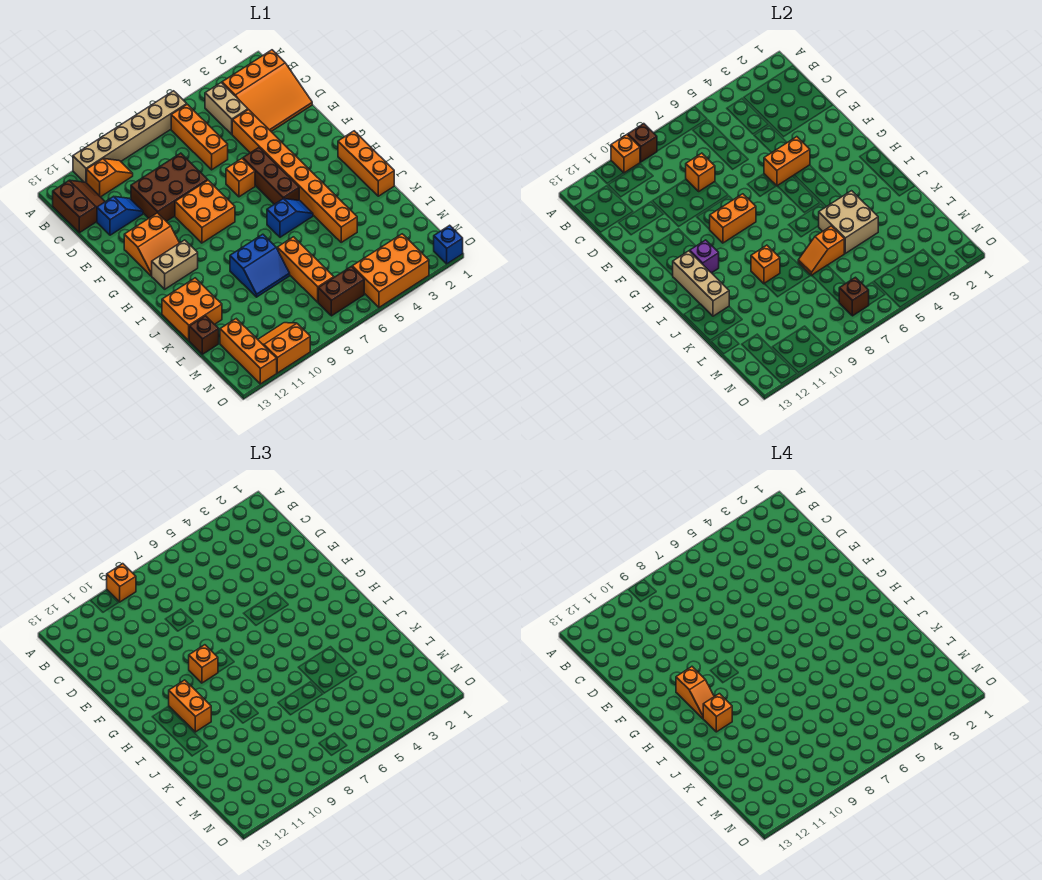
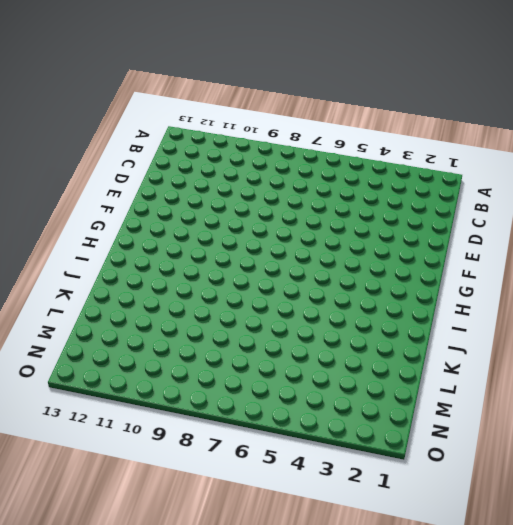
none -> tan brick A6:A11 level 1
none -> orange slope B1:D3 level 1 top B
none -> tan brick B4:C4 level 1
none -> orange brick B6:D6 level 1

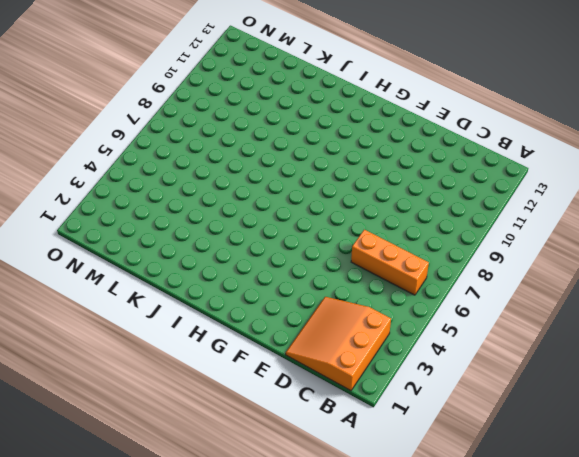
none -> tan brick A6:A11 level 1
none -> tan brick B4:C4 level 1
none -> orange slope B10:B11 level 1 top 11
none -> brown slope B12:C13 level 1 top 13

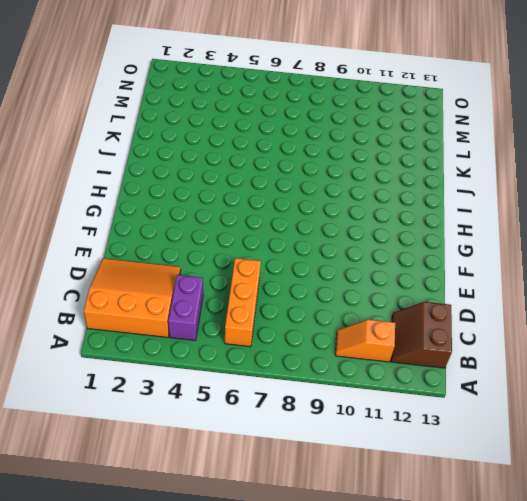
purple brick B4:C4 level 1 -> tan brick B4:C4 level 1
none -> tan brick A6:A11 level 1
none -> orange brick D4:K4 level 1
none -> brown brick D8:E10 level 1
none -> blue slope D11:D12 level 1 top 12

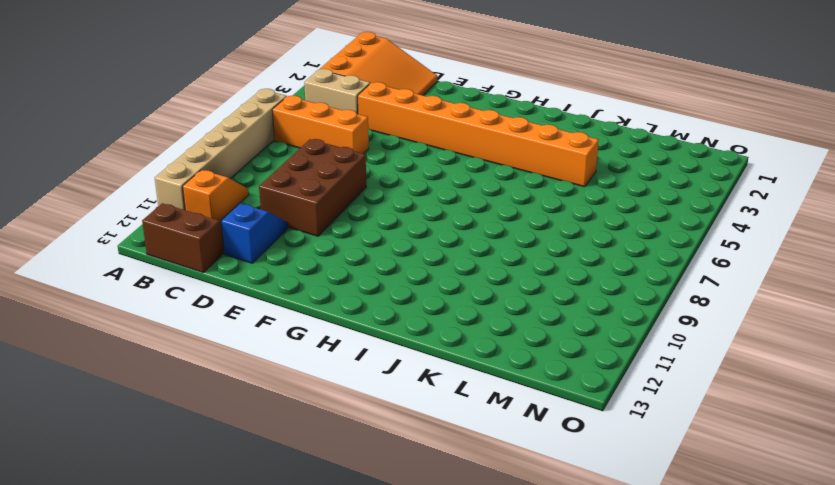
none -> brown brick F5:H5 level 1
none -> orange brick F6 level 1
none -> orange brick F8:G9 level 1
none -> orange slope F11:G12 level 1 top F

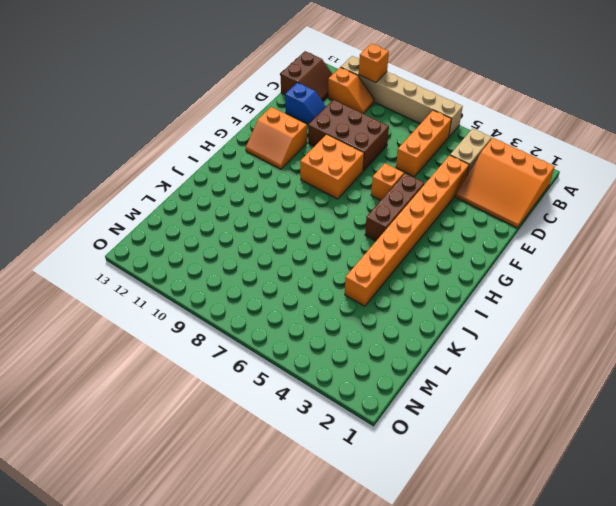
none -> orange brick H1:J1 level 1
none -> tan brick H11:H12 level 1
none -> blue slope I5:I6 level 1 top 6
none -> blue slope J8:K9 level 1 top J

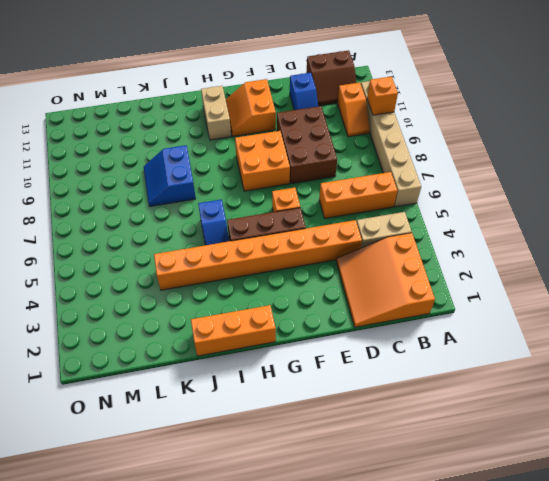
none -> orange brick J12:K13 level 1
none -> orange brick K7:M7 level 1
none -> brown brick L13 level 1
none -> orange brick M12:O12 level 1

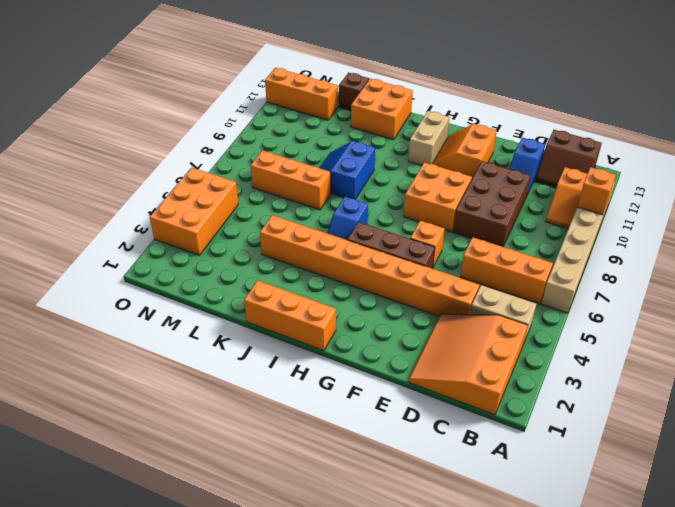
none -> brown brick N6:N7 level 1
none -> orange slope N10:O11 level 1 top O
none -> blue brick O1 level 1
none -> brown brick A9 level 2

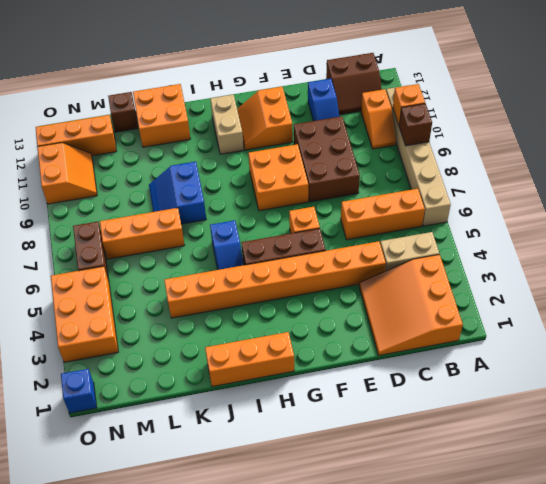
none -> orange brick D8 level 2
none -> orange brick F4:F5 level 2
none -> orange brick G8:G9 level 2
none -> purple brick H11 level 2

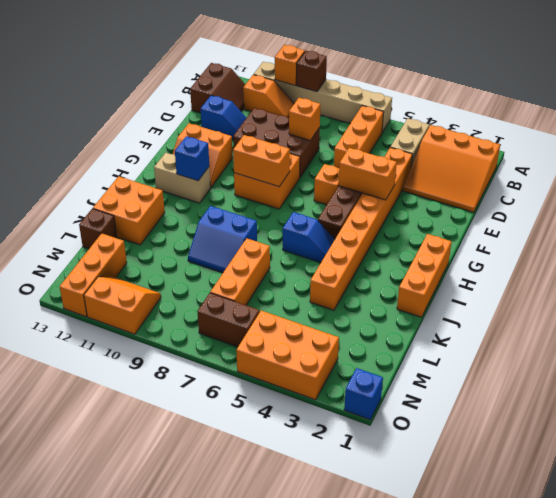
blue brick H11 level 2 -> purple brick H11 level 2
none -> tan brick H12:J12 level 2
none -> tan brick J4:K5 level 2
none -> orange brick J9 level 2
none -> orange slope K6:K7 level 2 top 6

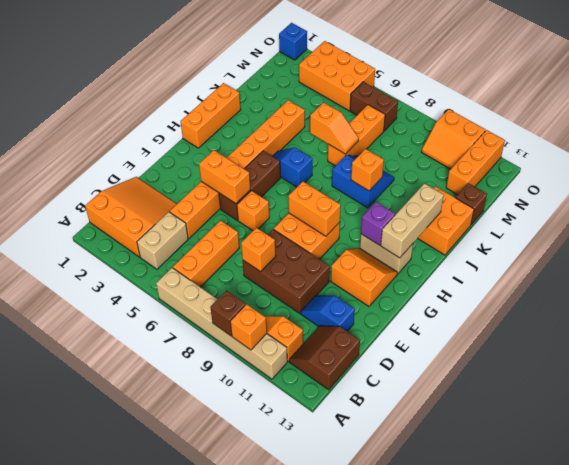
none -> tan brick J4:K5 level 2
none -> brown brick N7 level 2
none -> orange brick A9 level 3
none -> orange brick G9 level 3

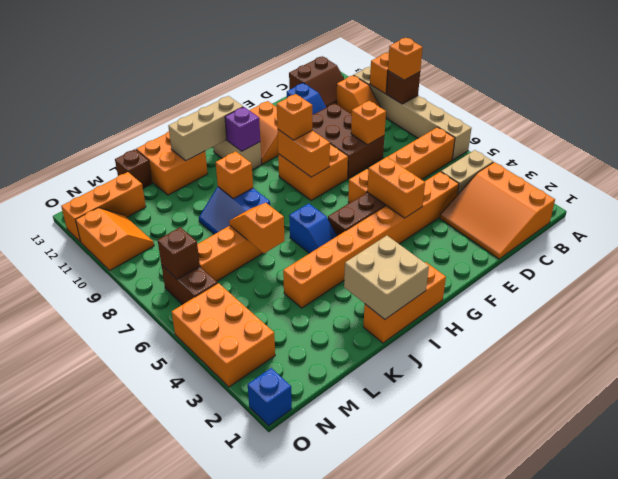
tan brick I1:J2 level 2 -> tan brick J4:K5 level 2
none -> orange brick H11:I11 level 3
none -> orange slope G11:H11 level 4 top G
none -> orange brick I11 level 4

